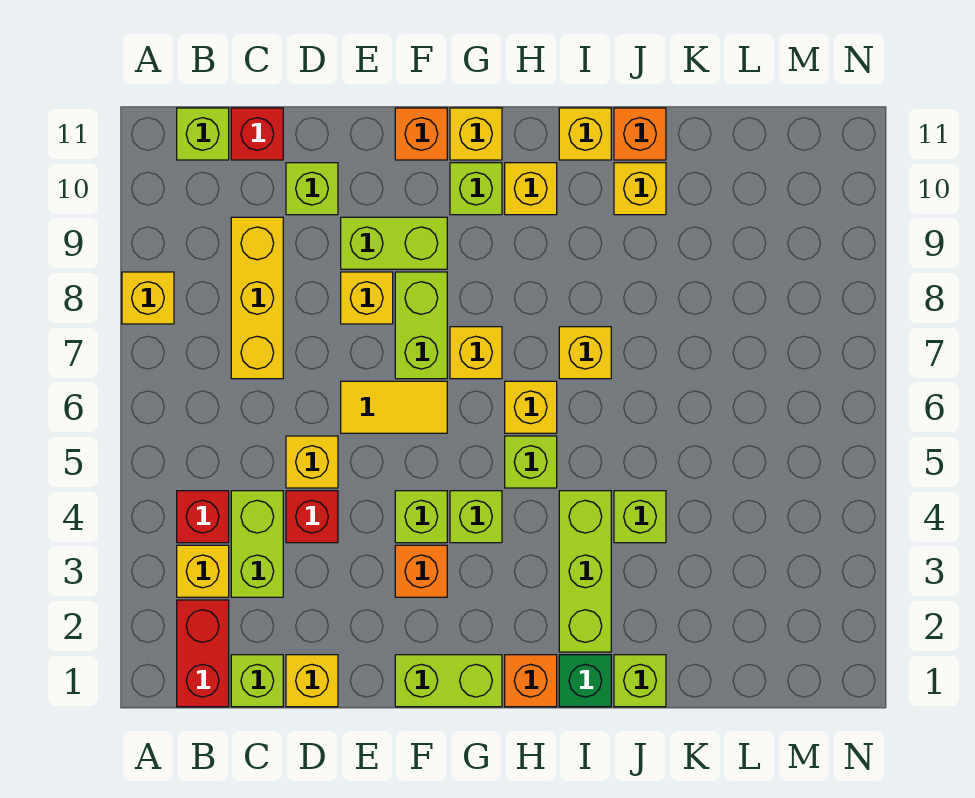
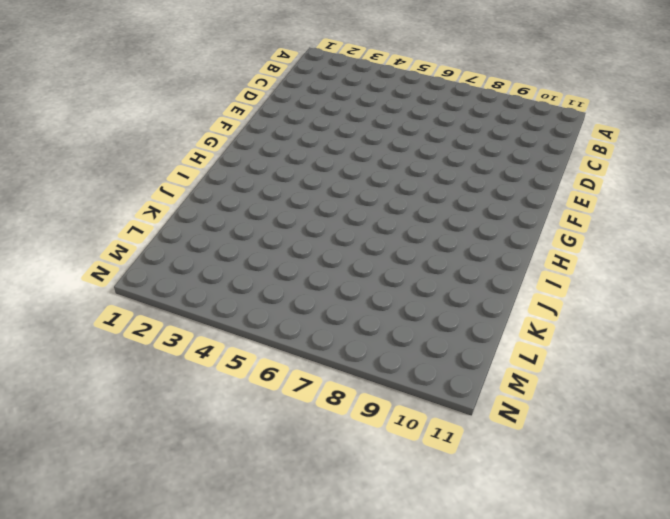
none -> yellow brick A8 level 1
none -> red brick B1:B2 level 1
none -> yellow brick B3 level 1
none -> red brick B4 level 1

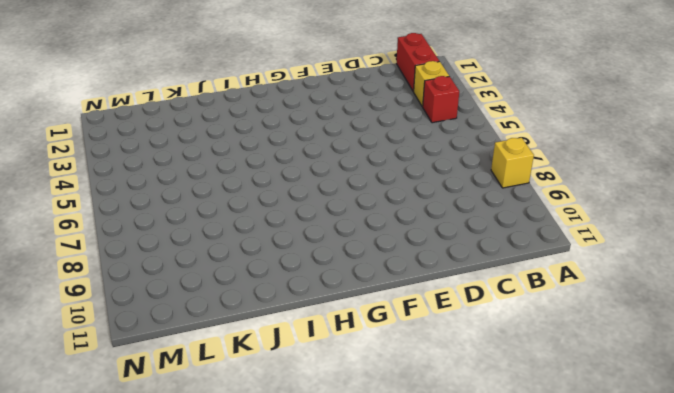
none -> lime brick B11 level 1
none -> lime brick C1 level 1
none -> lime brick C3:C4 level 1
none -> yellow brick C7:C9 level 1

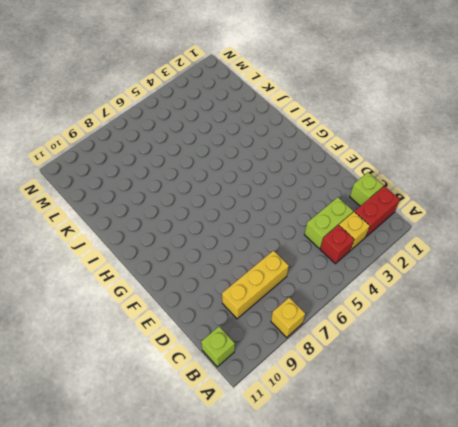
none -> red brick C11 level 1
none -> yellow brick D1 level 1
none -> red brick D4 level 1
none -> yellow brick D5 level 1

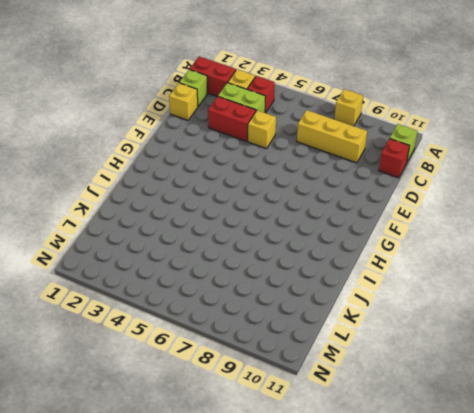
red brick D3:D4 level 1 -> red brick D4 level 1
none -> lime brick D10 level 1
none -> yellow tile E6:F6 level 1
none -> yellow brick E8 level 1
none -> lime brick E9:F9 level 1

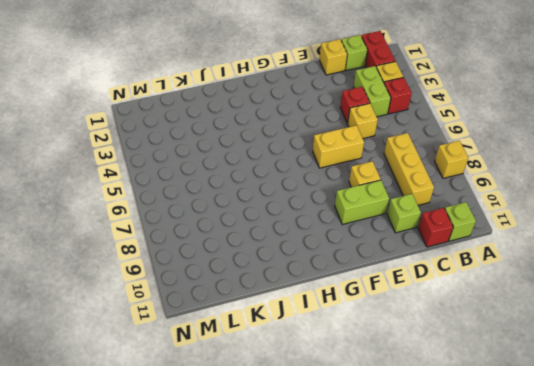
yellow brick E6:F6 level 1 -> yellow tile E6:F6 level 1
none -> lime brick F1:G1 level 1
none -> orange brick F3 level 1
none -> lime brick F4 level 1
none -> lime brick F7:F8 level 1

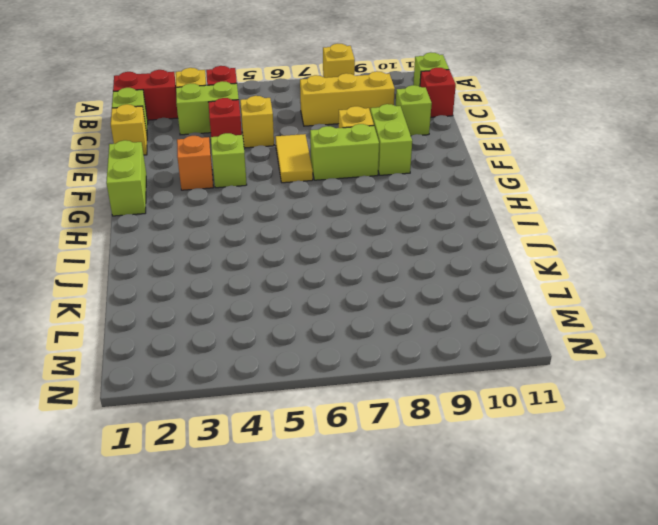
none -> orange brick F11 level 1
none -> lime brick G4 level 1
none -> yellow brick G7 level 1
none -> lime brick G10 level 1

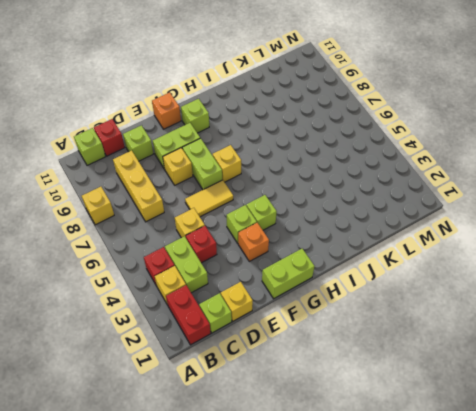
none -> yellow brick G11 level 1
none -> orange brick H1 level 1
none -> lime brick H5 level 1
none -> yellow brick H6 level 1

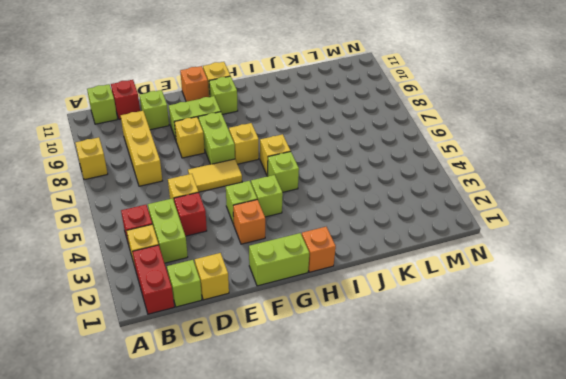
none -> yellow brick H10 level 1
none -> green brick I1 level 1
none -> lime brick I2:I4 level 1
none -> yellow brick I7 level 1

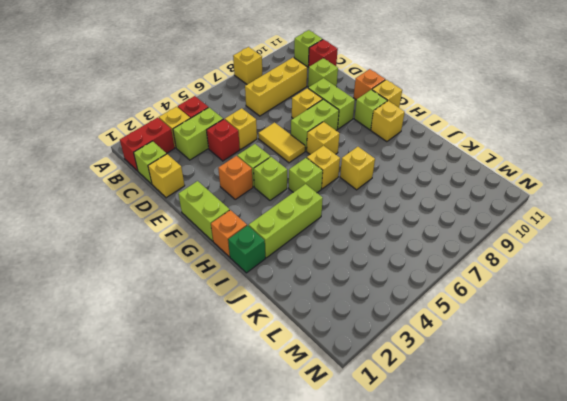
none -> yellow brick I11 level 1
none -> lime brick J1 level 1
none -> lime brick J4 level 1
none -> yellow brick J10 level 1

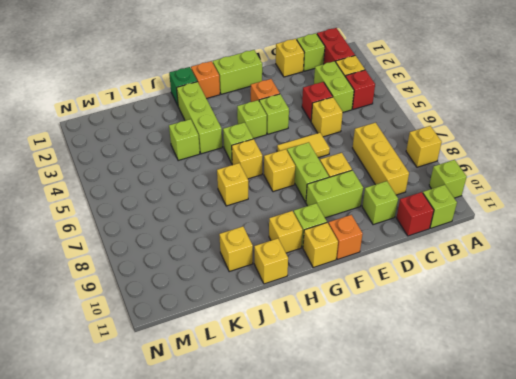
lime brick A10 level 1 -> lime brick J1 level 1
none -> orange brick J11 level 1

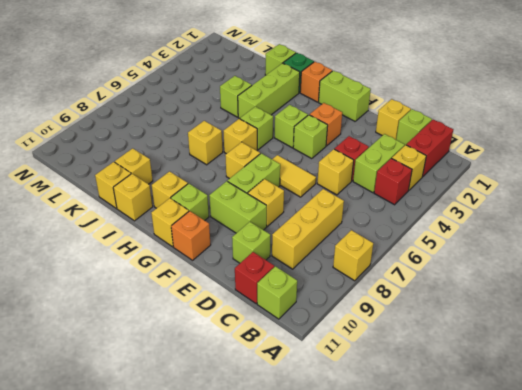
yellow brick J11 level 1 -> orange brick J11 level 1

